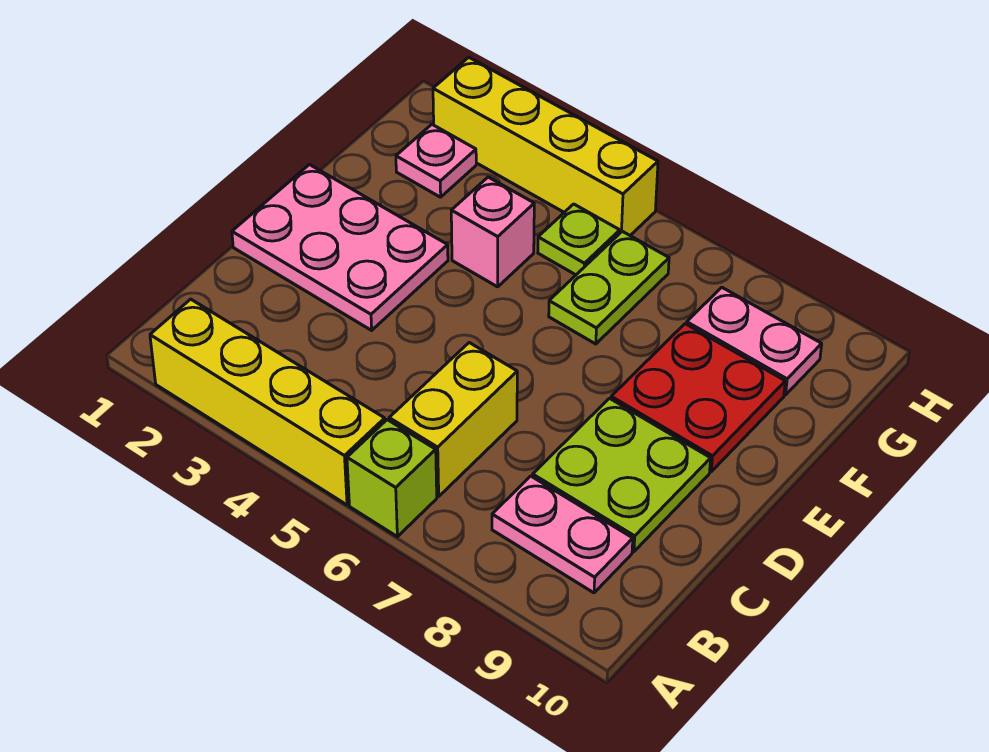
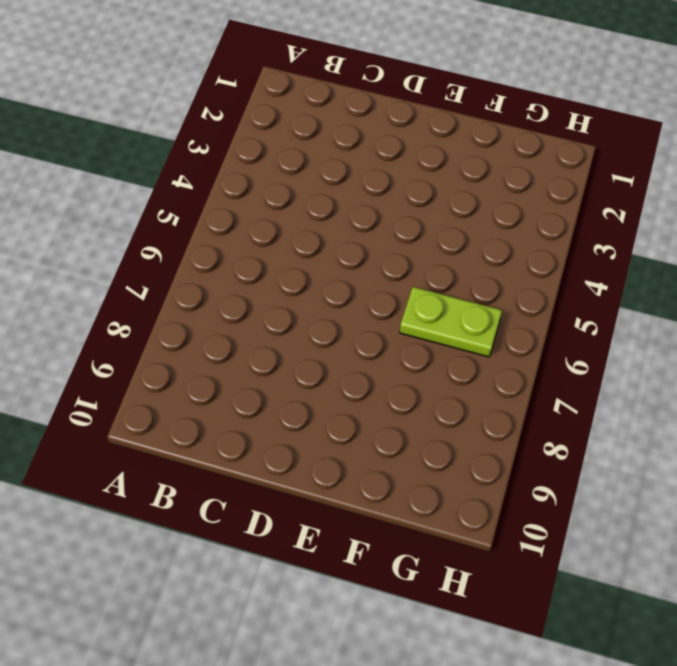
none -> yellow brick A2:A5 level 1
none -> lime brick A6 level 1
none -> yellow brick B6:C6 level 1

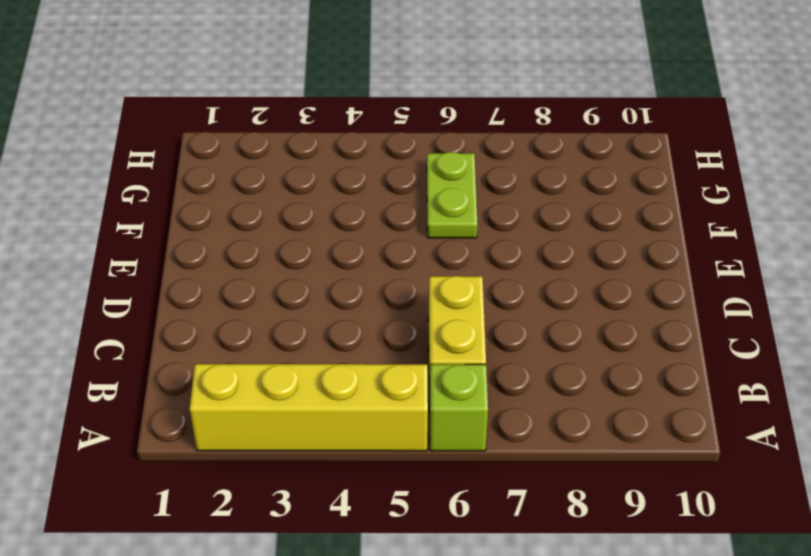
none -> pink plate B8:B9 level 1
none -> lime plate C8:D9 level 1
none -> pink plate D1:E3 level 1

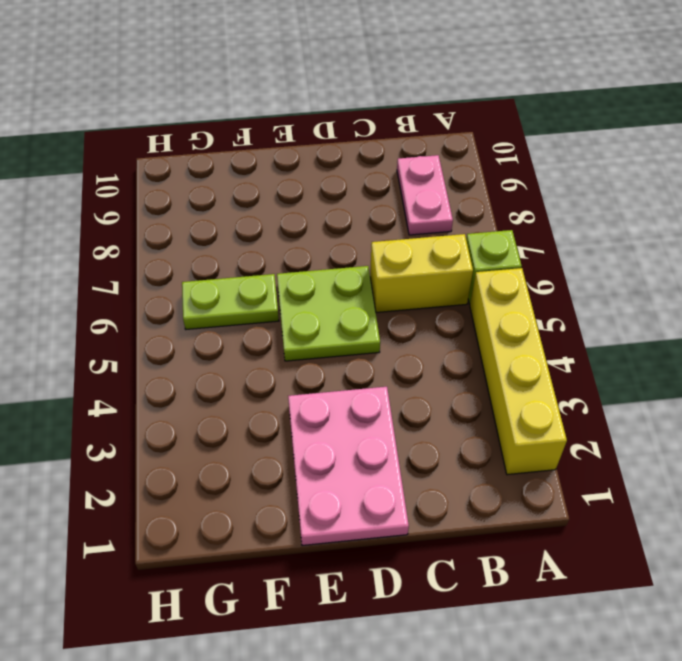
lime plate D5:E6 level 1 -> lime plate C8:D9 level 1
none -> red plate E8:F9 level 1
none -> pink brick F4 level 1
none -> pink plate G2 level 1

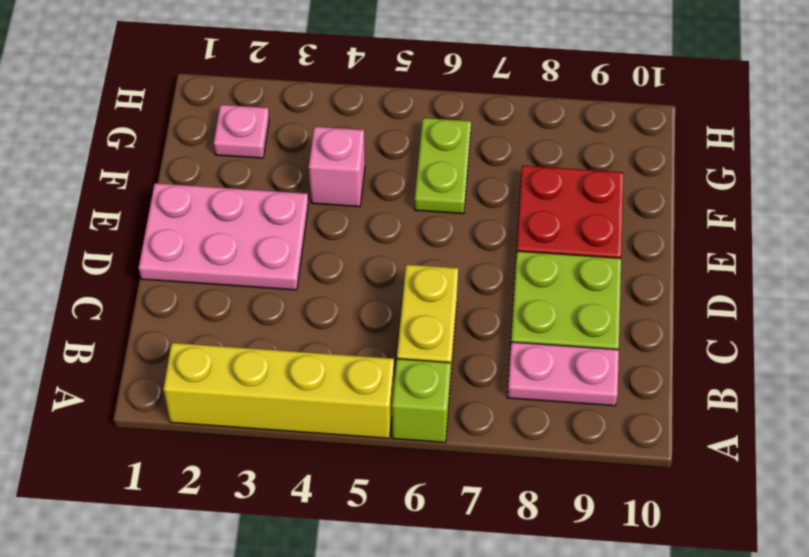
none -> lime plate G5 level 1
none -> pink plate G8:G9 level 1
none -> yellow brick H2:H5 level 1

